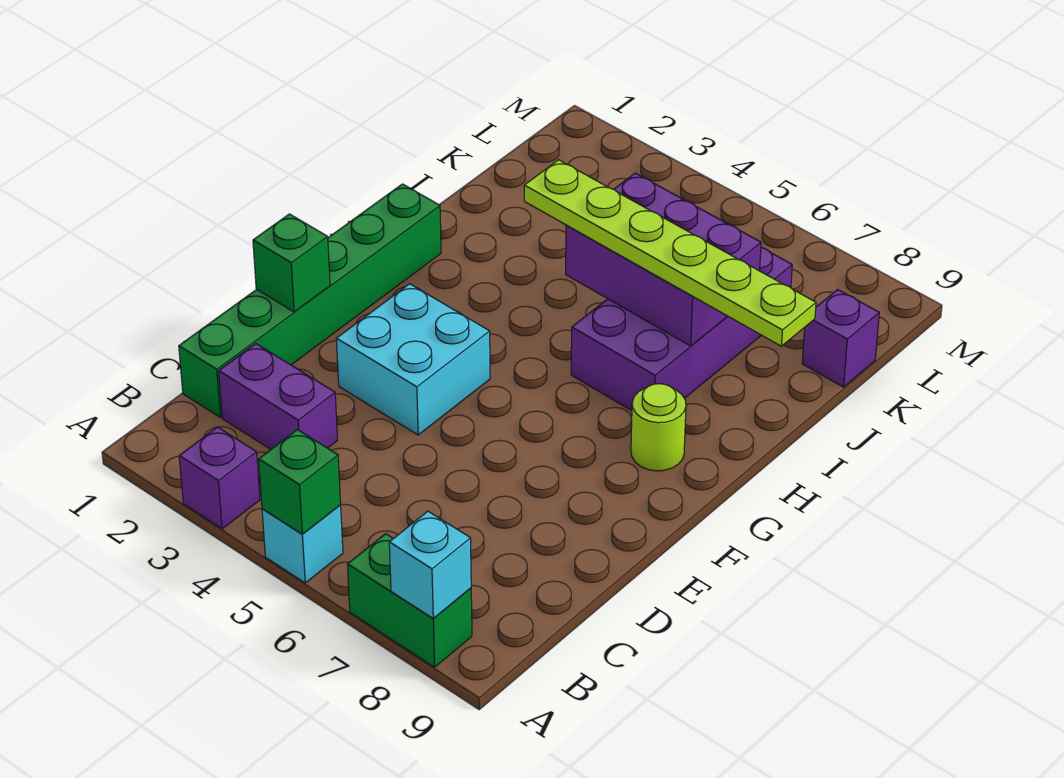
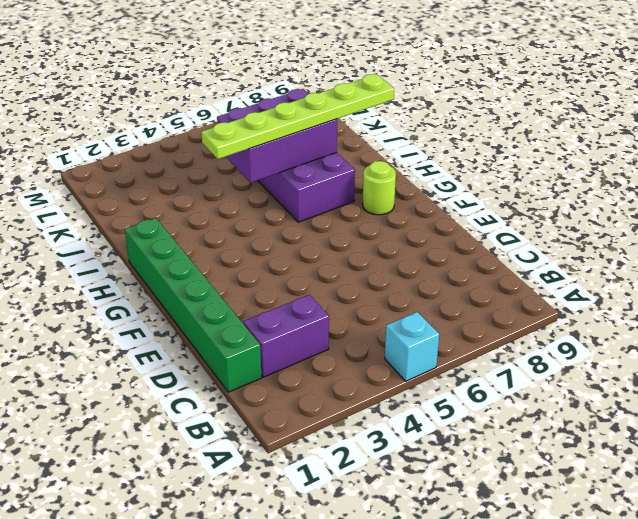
none -> purple brick A3 level 1
none -> green brick A7:A8 level 1
none -> cyan brick E3:F4 level 1

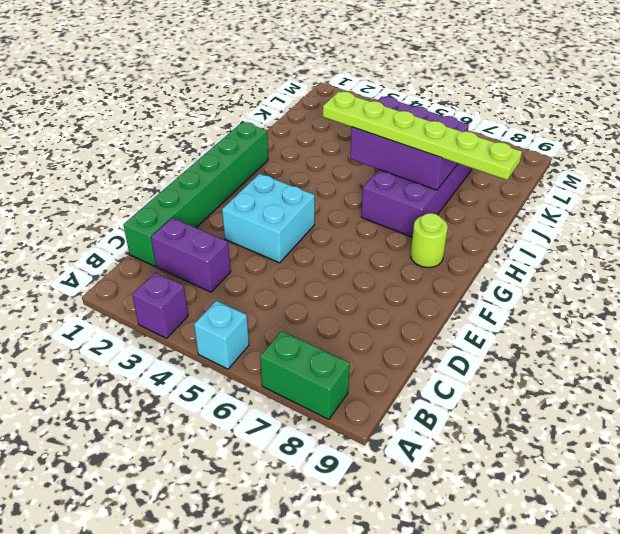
none -> purple brick K9 level 1
none -> green brick A5 level 2
none -> cyan brick A8 level 2

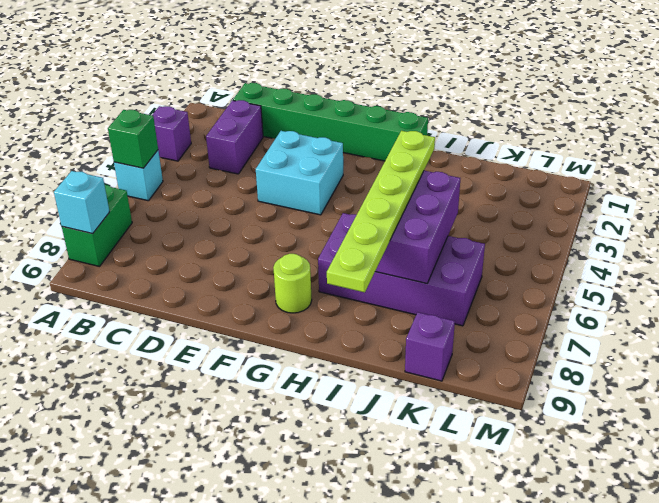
none -> green brick E1 level 2

